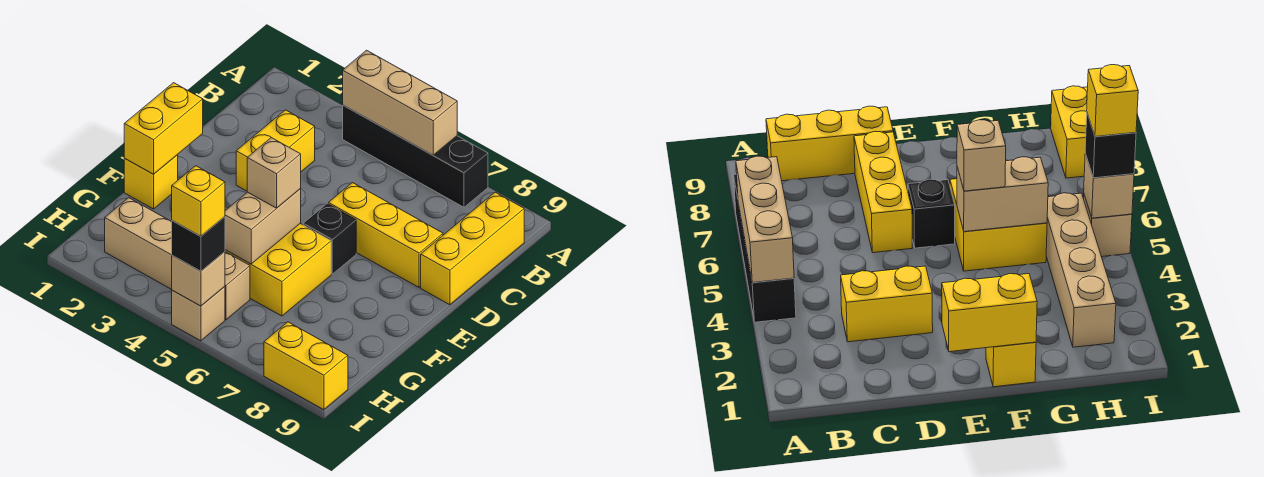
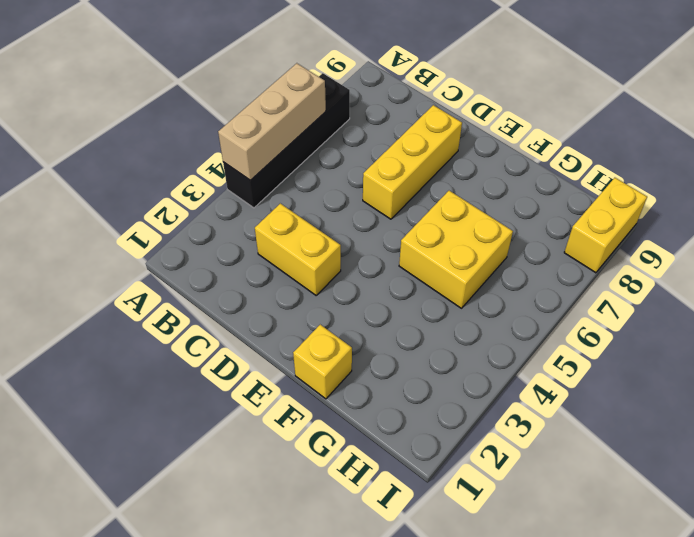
none -> yellow brick B9:D9 level 1
none -> black brick E6 level 1
none -> tan brick H2:H5 level 1

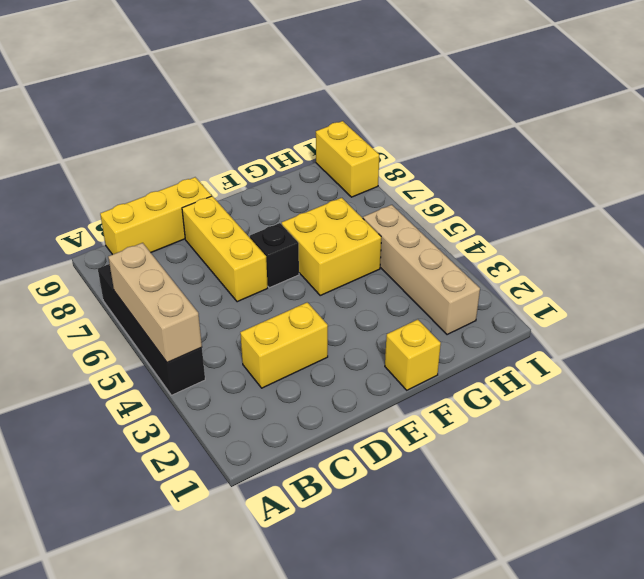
none -> tan brick I5 level 1
none -> yellow brick E1:F1 level 2
none -> tan brick F5:G5 level 2

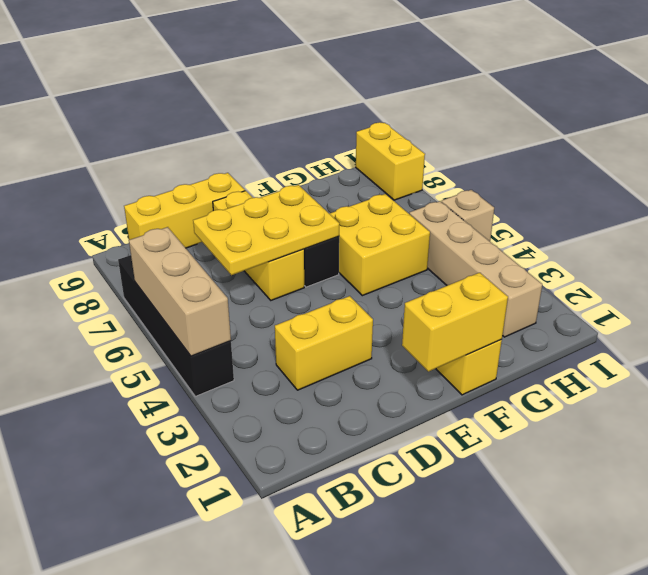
yellow plate C6:E7 level 2 -> none
none -> tan brick F5:G5 level 2
none -> tan brick I5 level 2
none -> tan brick F5 level 3

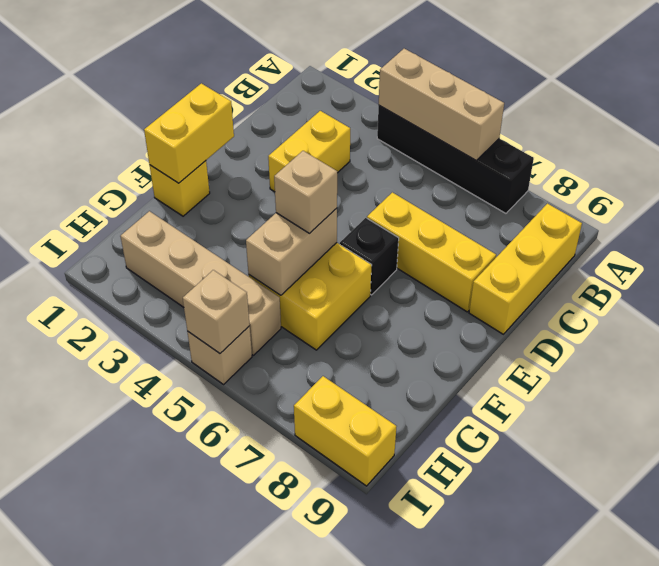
none -> black brick I5 level 3
none -> yellow brick I5 level 4

